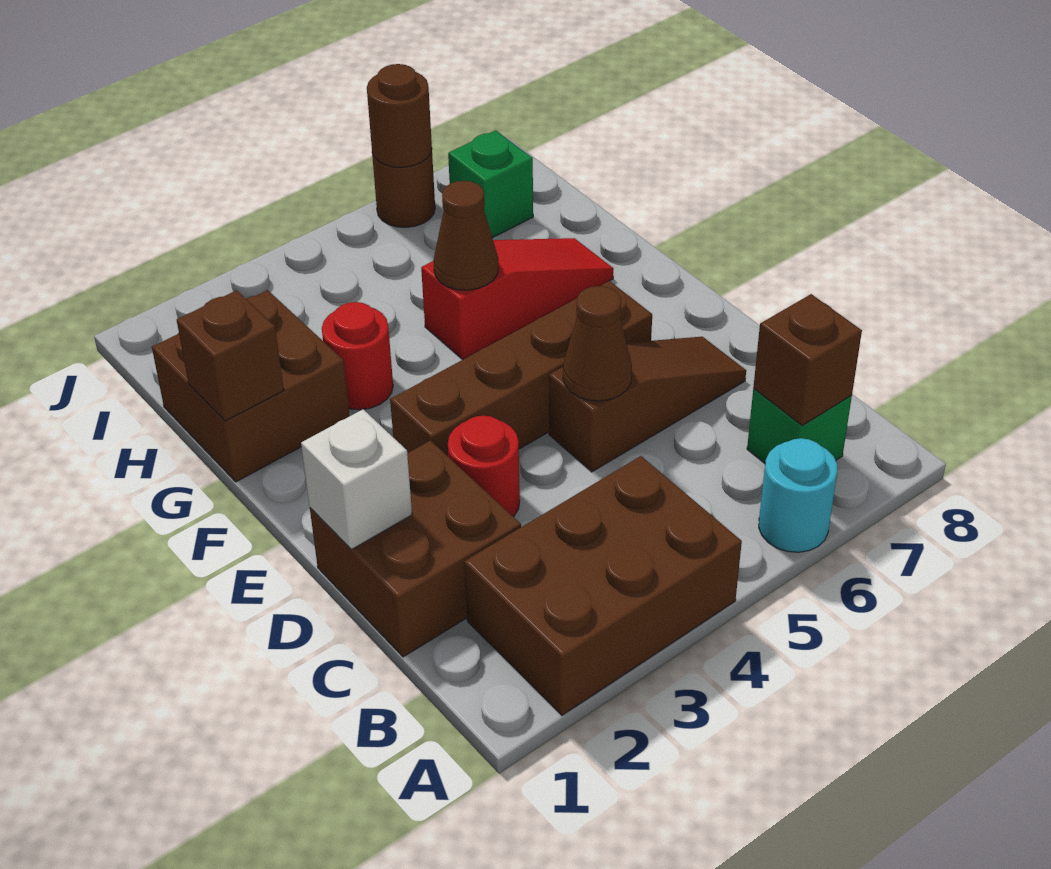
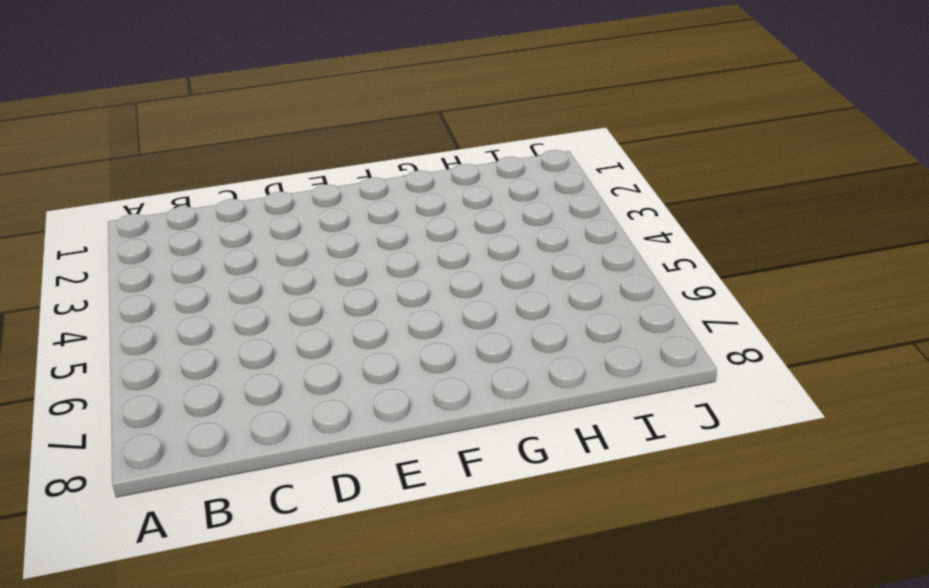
none -> brown brick A2:B4 level 1
none -> cyan round brick A6 level 1
none -> green brick B7 level 1

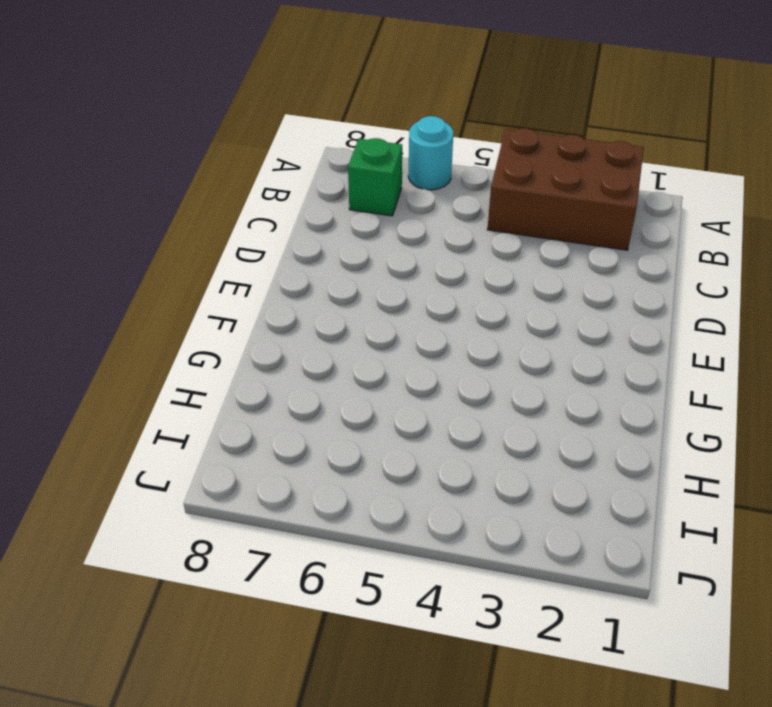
none -> brown brick C1:D2 level 1
none -> red round brick D3 level 1
none -> brown slope D5:D7 level 1 top 5

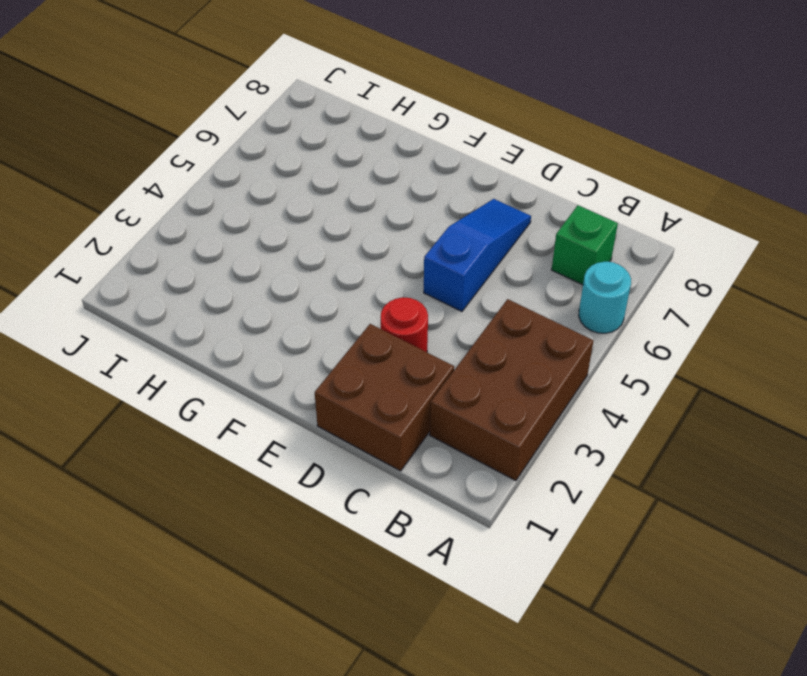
blue slope D5:D7 level 1 top 5 -> brown slope D5:D7 level 1 top 5
none -> brown brick E3:E6 level 1
none -> brown brick G1:H2 level 1
none -> red round brick G3 level 1

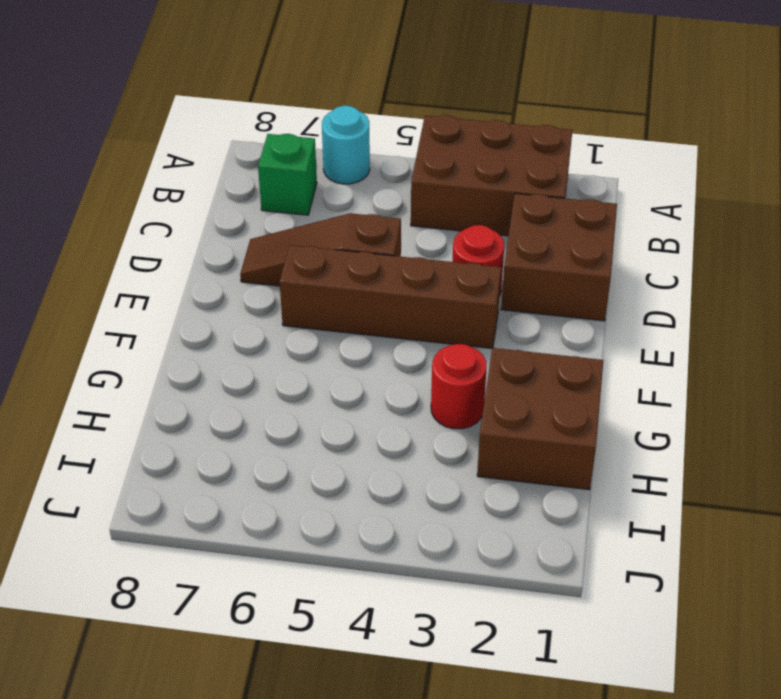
none -> red slope G5:G7 level 1 top 5
none -> green brick I7 level 1
none -> brown round brick J6 level 1

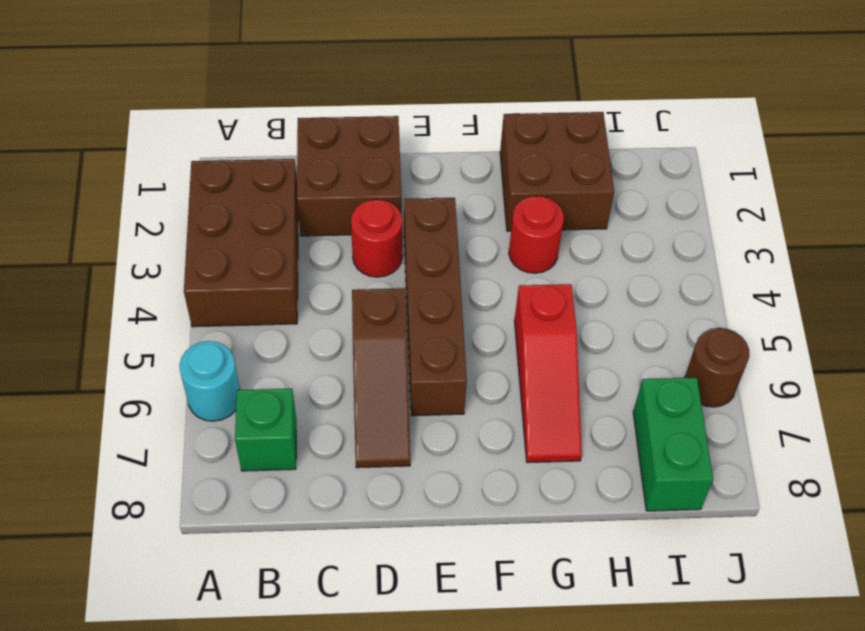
green brick I7:I8 level 1 -> green brick I7 level 1
none -> brown brick B7 level 2
none -> white brick D1 level 2
none -> brown cone D5 level 2

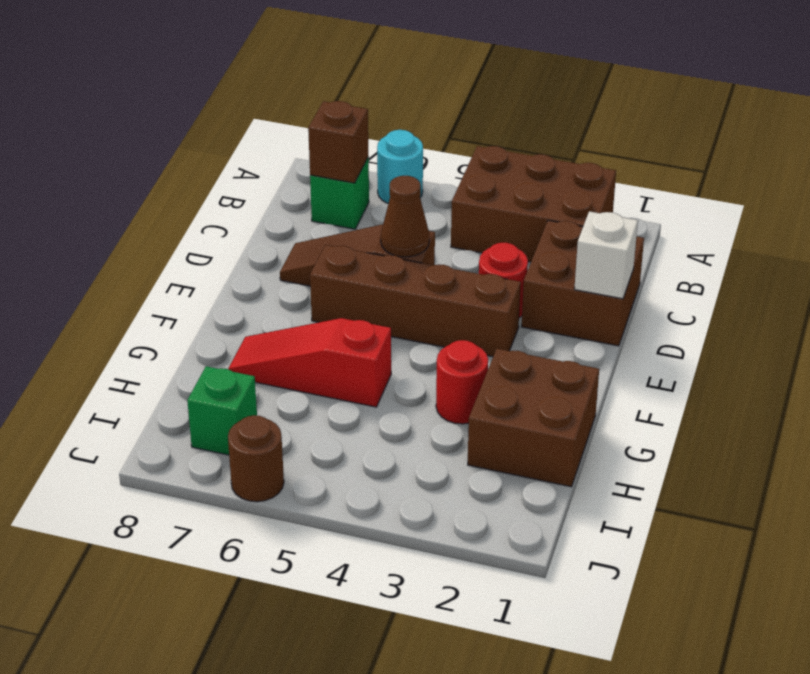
none -> brown brick G1 level 2
none -> brown cone G5 level 2
none -> brown round brick J6 level 2

